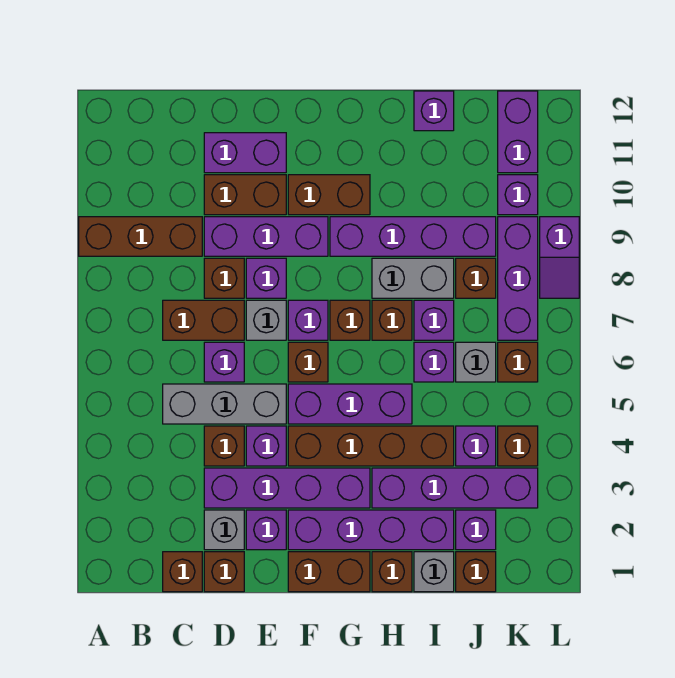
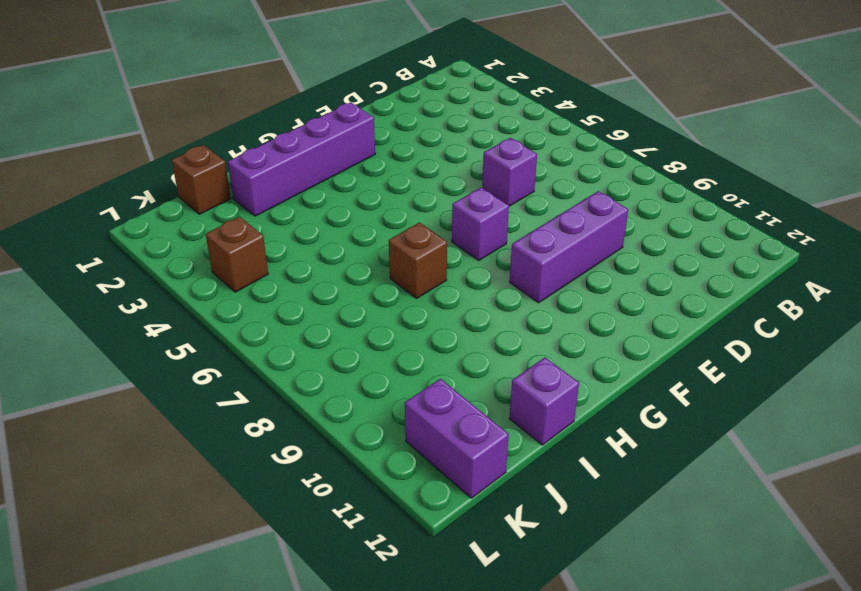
none -> brown brick A9:C9 level 1
none -> brown brick C1 level 1
none -> grey brick C5:E5 level 1
none -> brown brick C7:D7 level 1

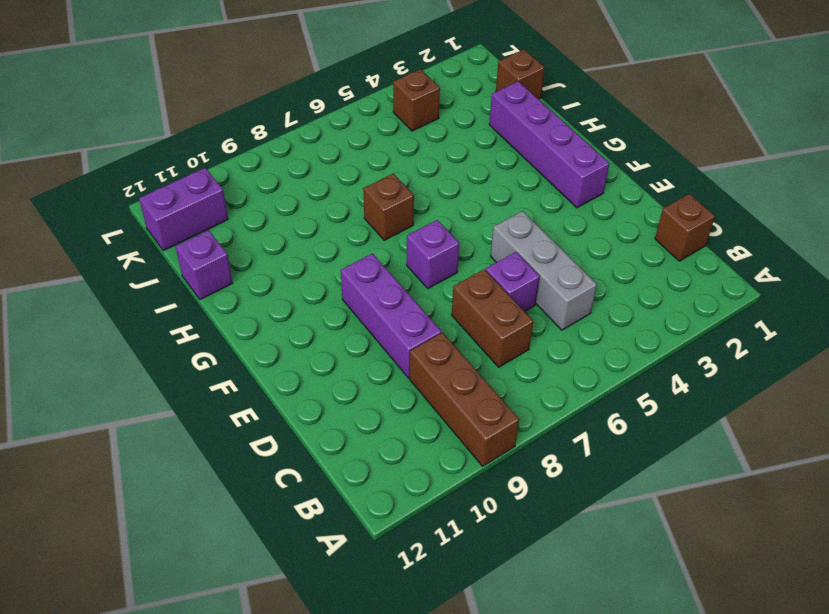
none -> brown brick D1 level 1
none -> grey brick D2 level 1
none -> purple brick D3:G3 level 1
none -> brown brick D4 level 1

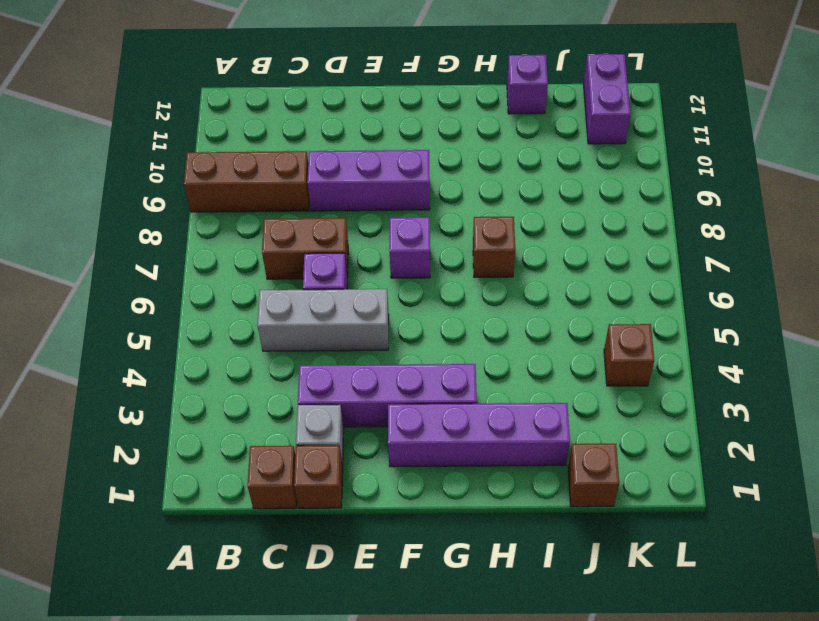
none -> brown brick D4 level 1
none -> brown brick D8 level 1
none -> brown brick D10:E10 level 1
none -> purple brick D11:E11 level 1

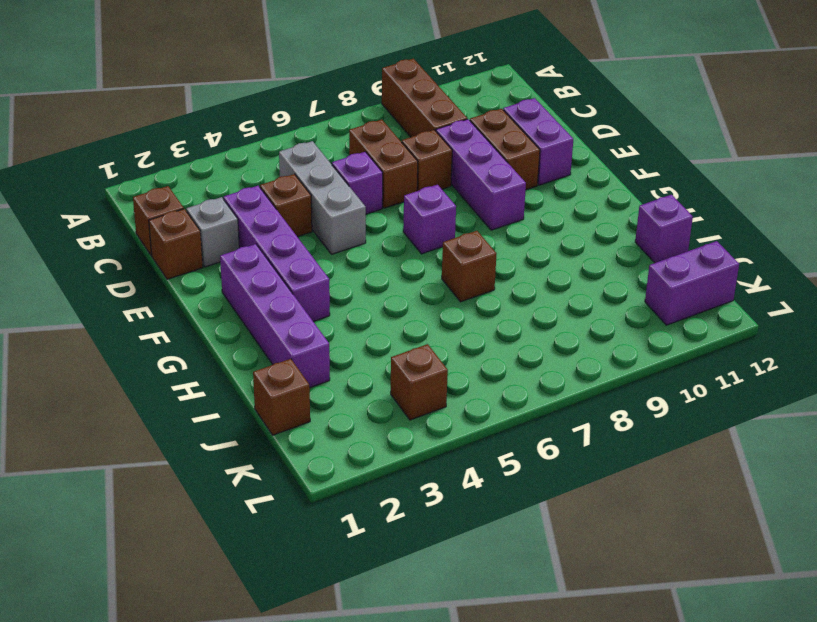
none -> purple brick E2 level 1
none -> purple brick E4 level 1
none -> grey brick E7 level 1
none -> purple brick E8 level 1

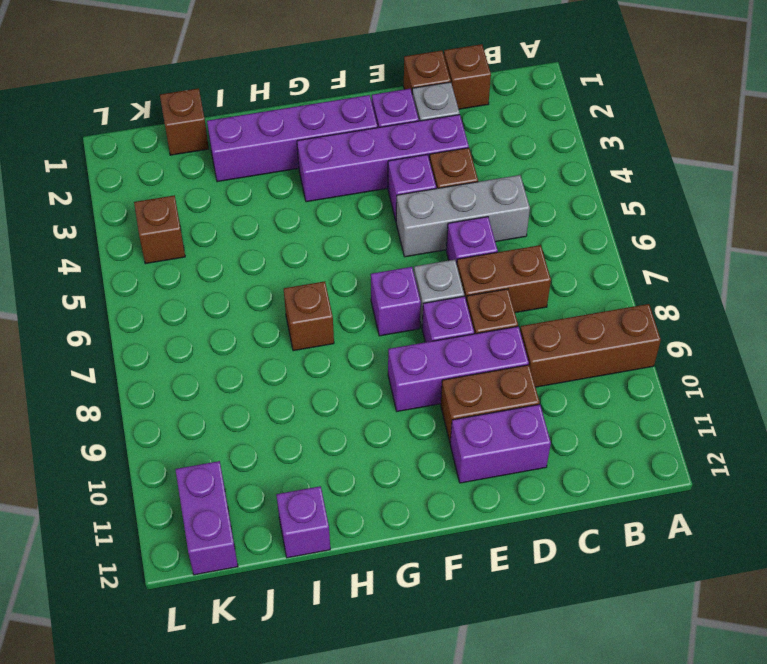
none -> brown brick F1:G1 level 1
none -> brown brick F4:I4 level 1
none -> purple brick F5:H5 level 1
none -> brown brick F6 level 1

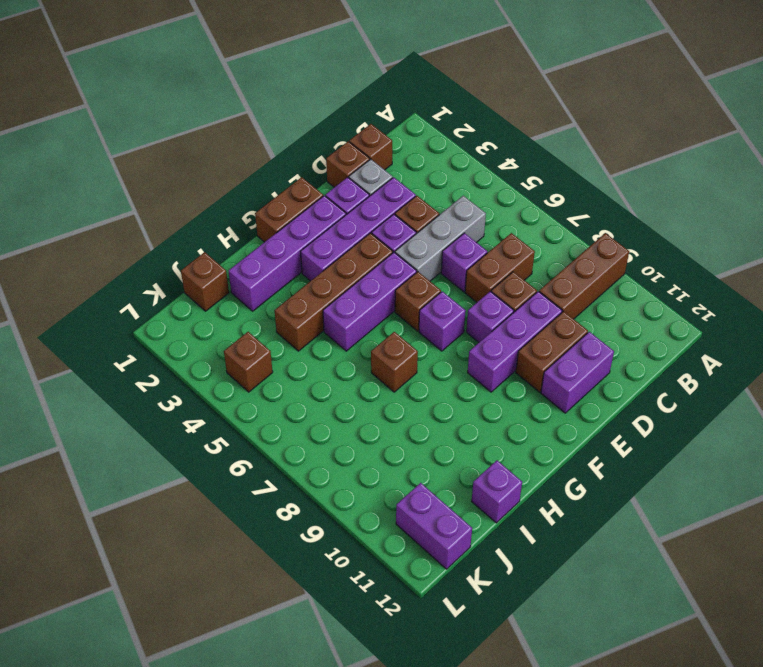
none -> grey brick E7 level 1
none -> brown brick F10:G10 level 1
none -> brown brick G7 level 1
none -> purple brick G9:J9 level 1

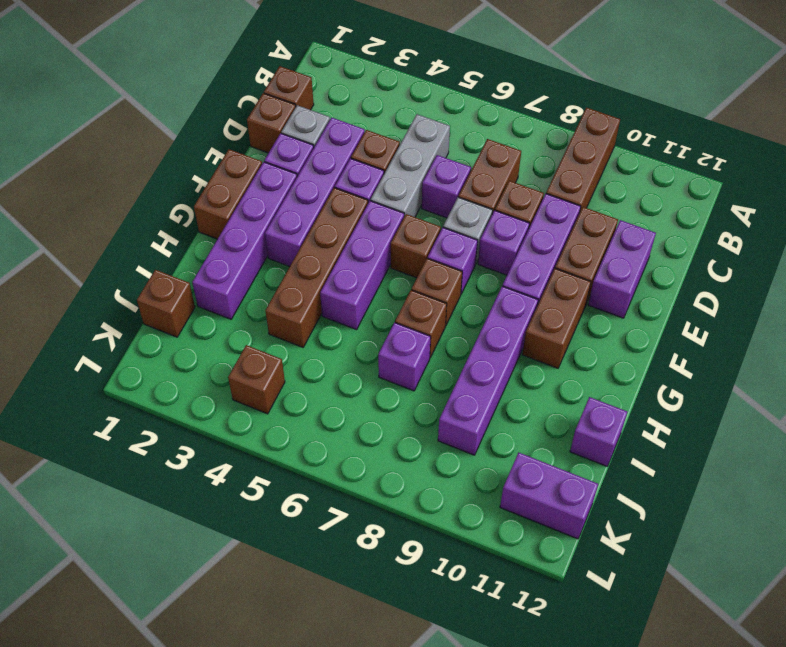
none -> brown brick H1 level 1
none -> purple brick H3:K3 level 1
none -> grey brick H8:I8 level 1
none -> grey brick I1 level 1

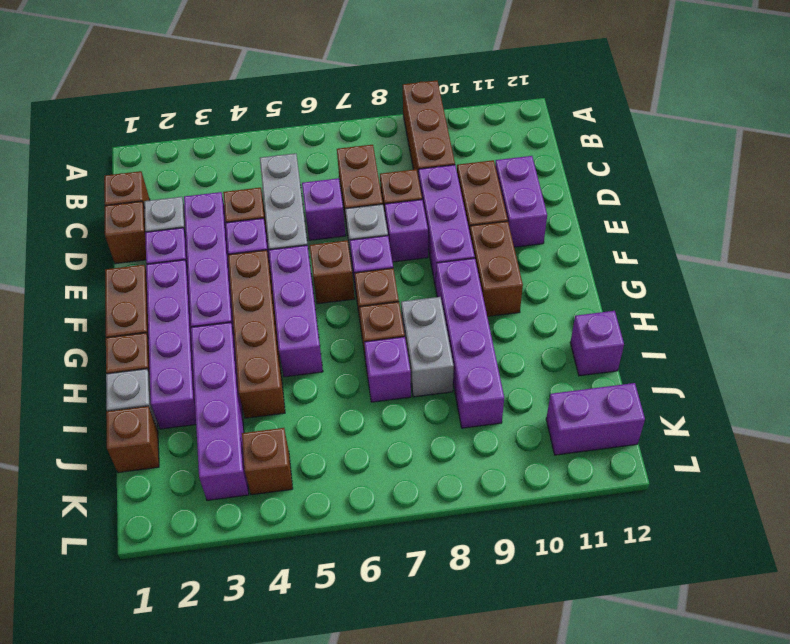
none -> purple brick I6 level 1
none -> purple brick J2 level 1
none -> purple brick J4 level 1
none -> grey brick J6 level 1

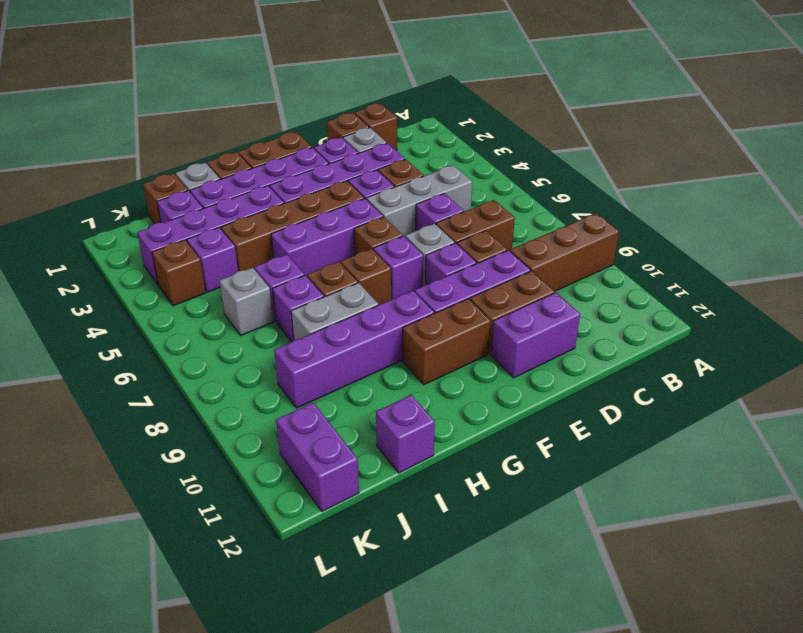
none -> brown brick J8 level 1
none -> brown brick K6 level 1
none -> purple brick K7:K9 level 1
none -> purple brick K10 level 1

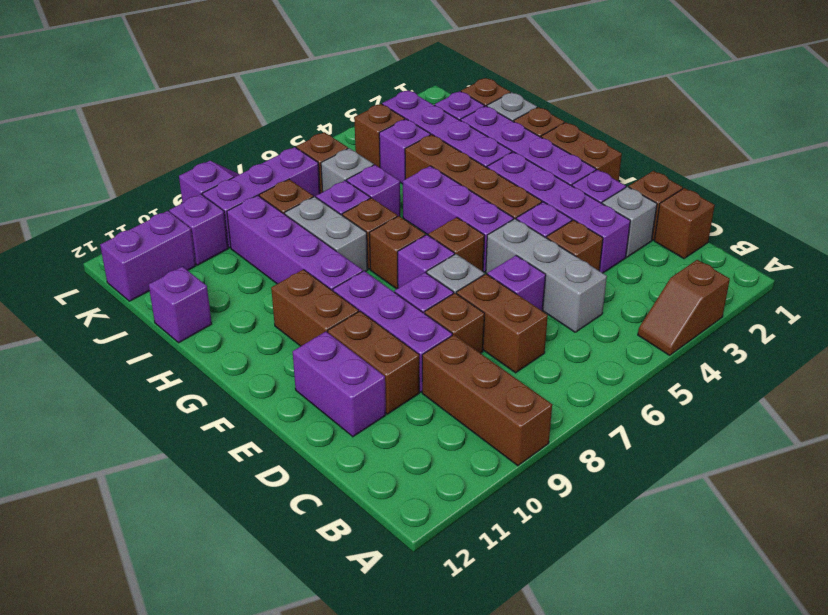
brown slope A3:A4 level 1 top 3 -> none

